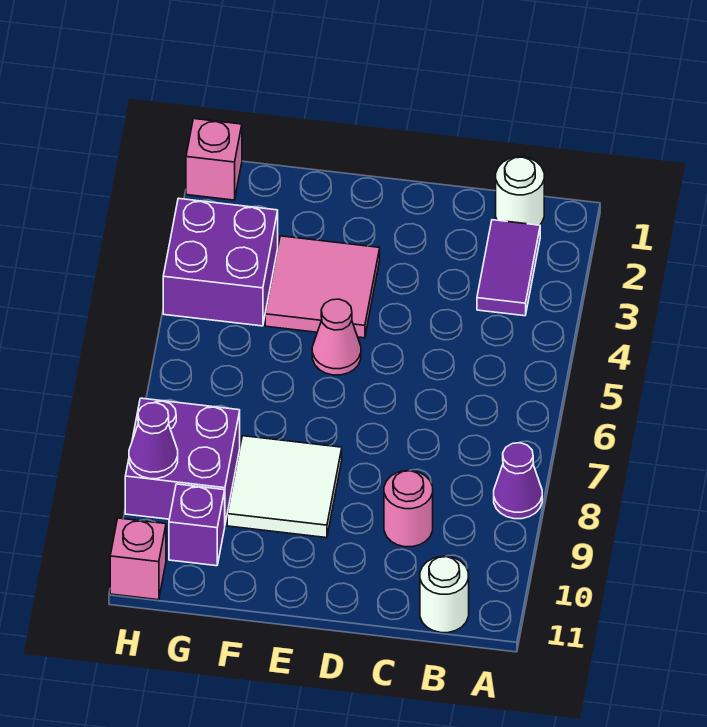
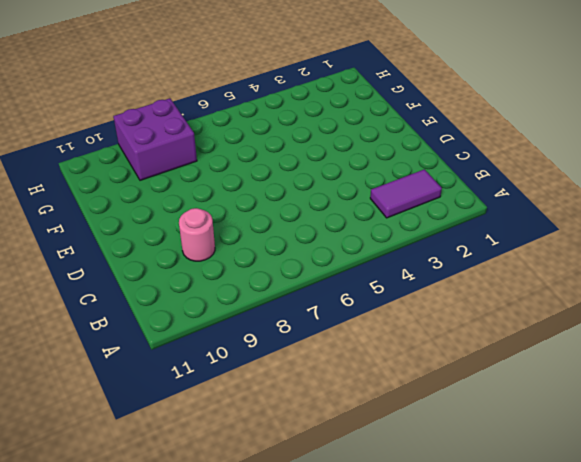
none -> purple cone A8 level 1
none -> white round brick B1 level 1
none -> white round brick B11 level 1

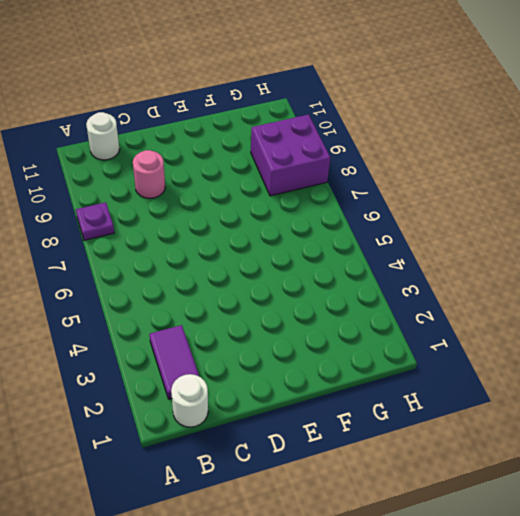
purple plate A8 level 1 -> purple cone A8 level 1
none -> pink tile E3:F4 level 1
none -> pink cone E5 level 1
none -> white tile E8:F9 level 1

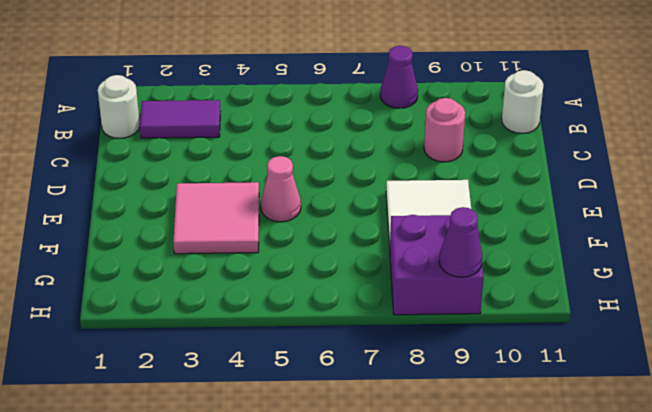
none -> purple brick G3:H4 level 1
none -> purple brick G10 level 1
none -> pink brick H1 level 1

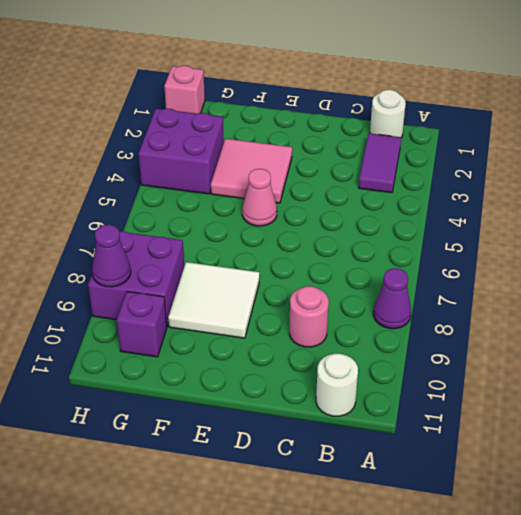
none -> pink brick H11 level 1

